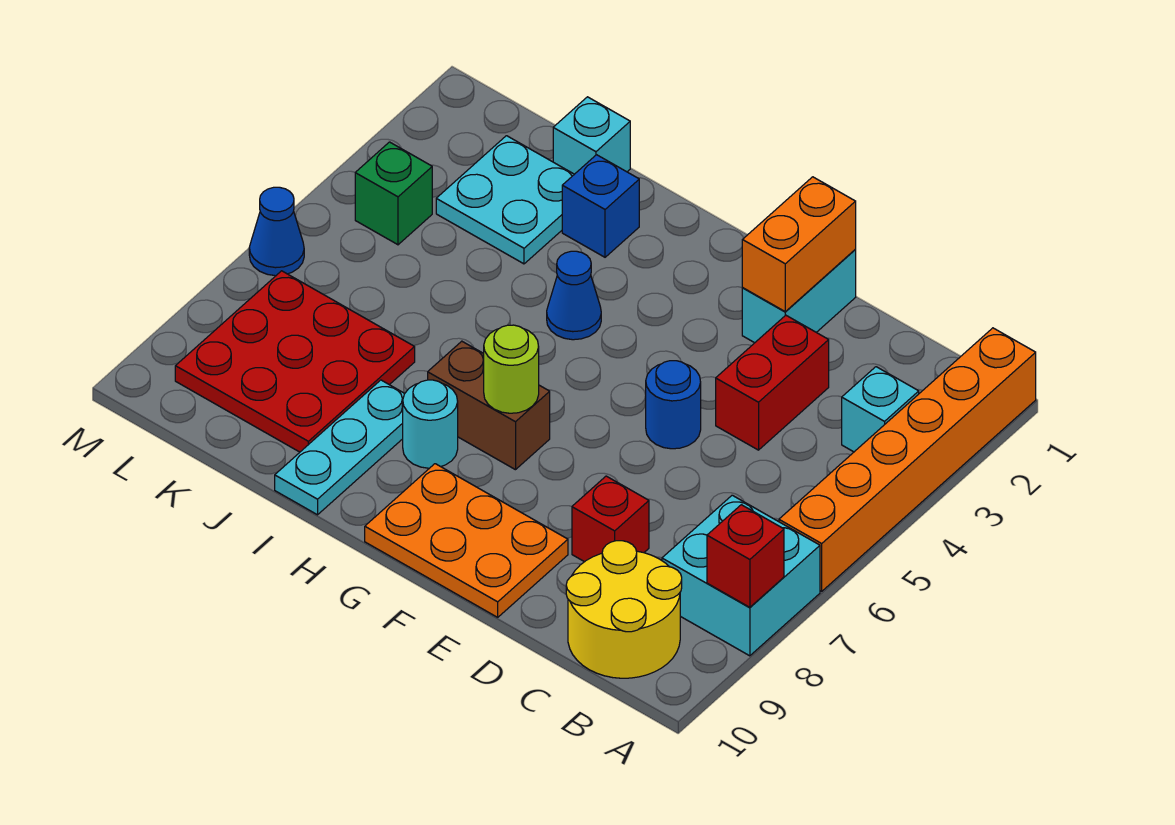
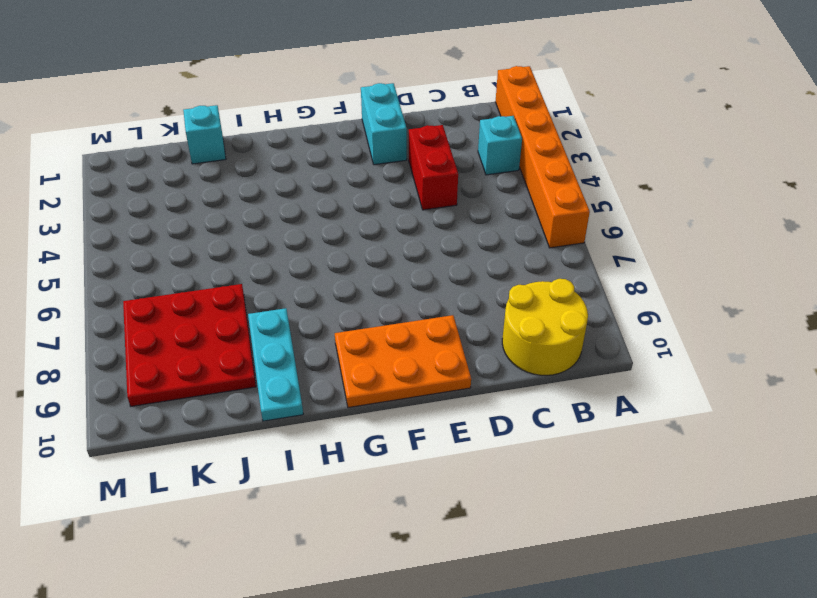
none -> cyan brick A7:B8 level 1
none -> red brick D8 level 1
none -> blue round brick E5 level 1

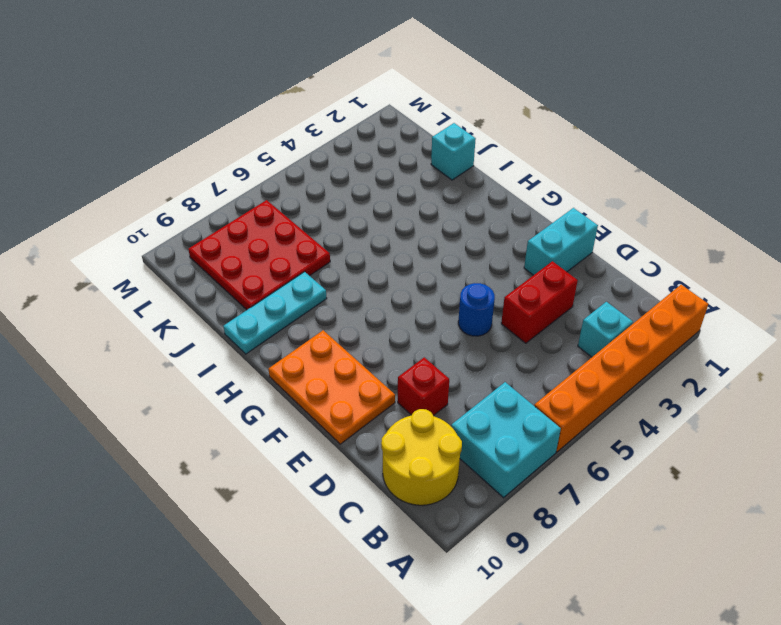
none -> brown brick G7:H7 level 1
none -> blue cone H4 level 1
none -> cyan round brick H8 level 1

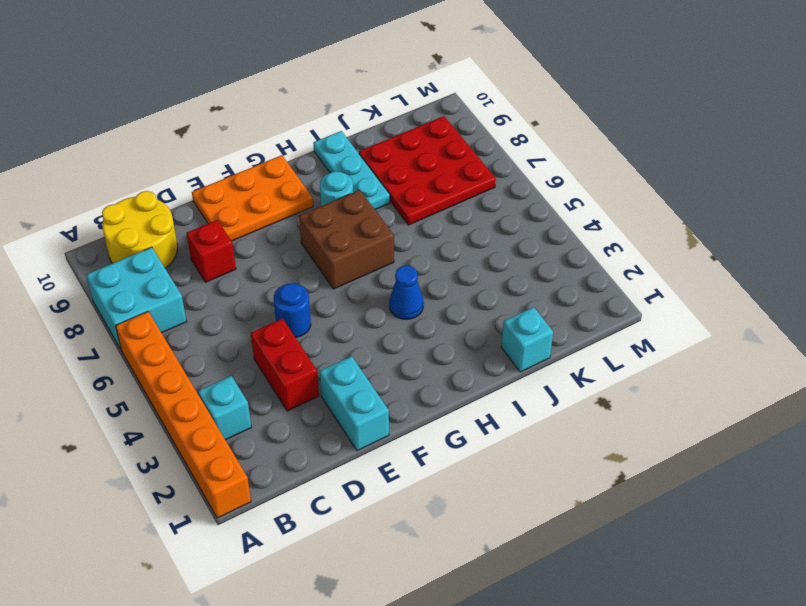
brown brick G6:H7 level 1 -> brown brick G7:H7 level 1
none -> blue brick I2 level 1
none -> cyan plate J2:K3 level 1
none -> green brick L4 level 1

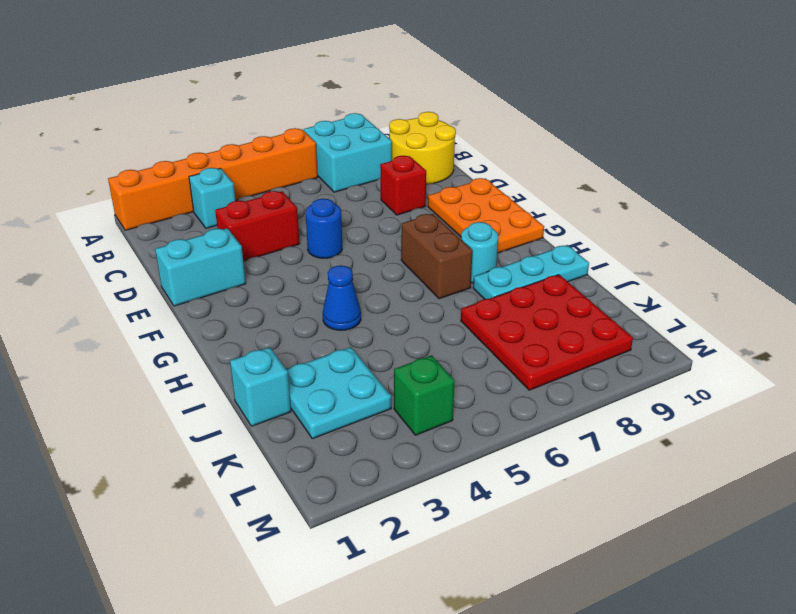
none -> blue brick I2 level 1
none -> blue cone M6 level 1
none -> red brick A8 level 2

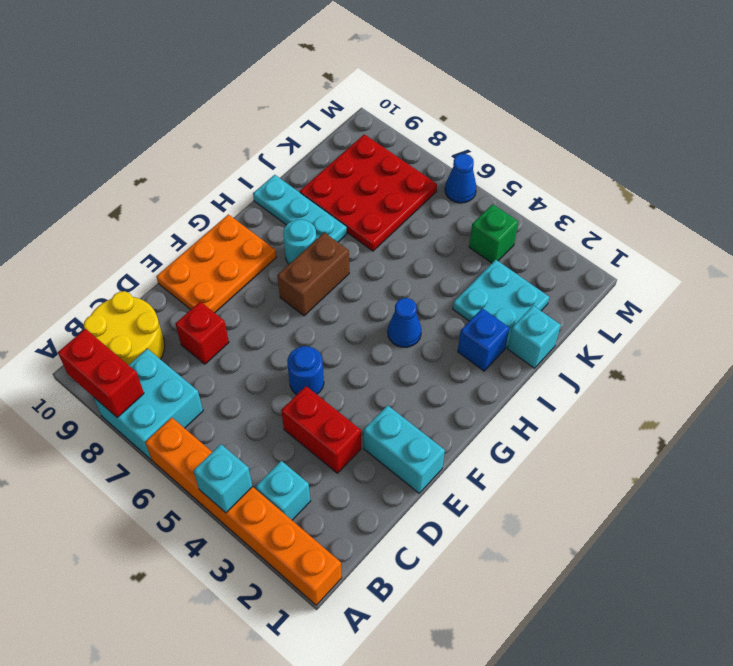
cyan brick A4 level 2 -> none
red brick A8:A9 level 2 -> red brick A8 level 2
none -> orange brick E1:E2 level 2
none -> lime round brick G7 level 2

